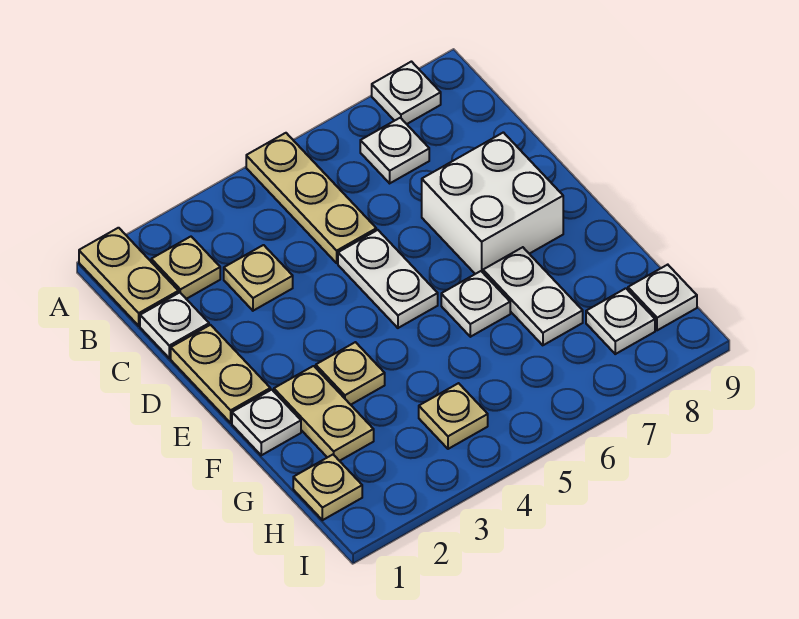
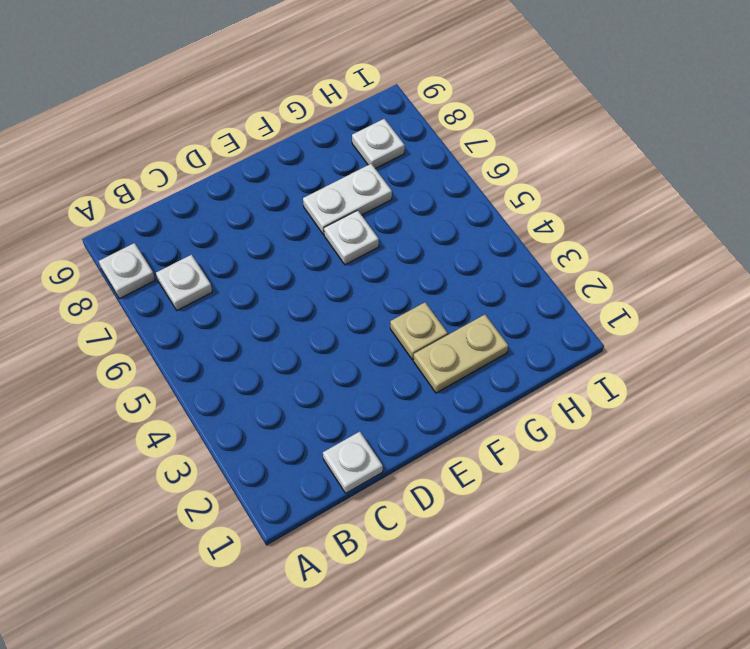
none -> tan plate A1:B1 level 1
none -> tan plate A5:C5 level 1
none -> tan plate B2 level 1

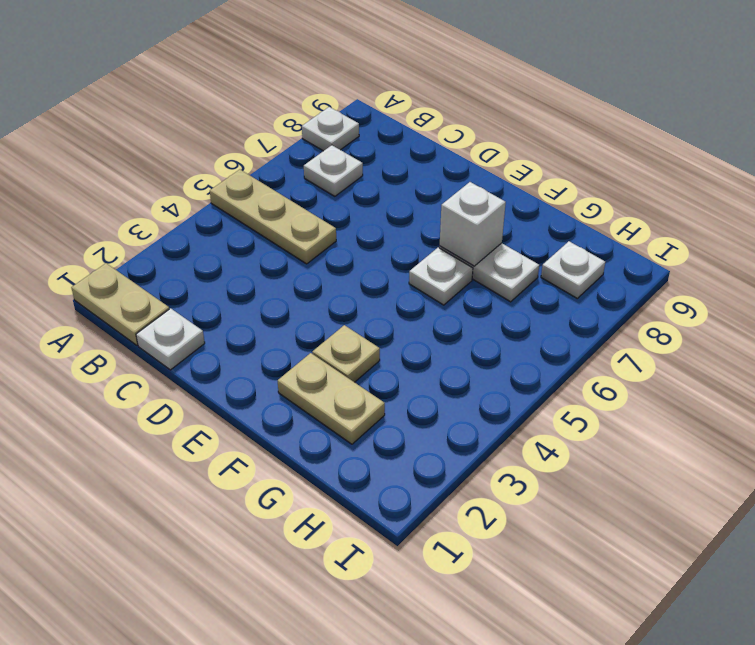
white brick F7 level 2 -> none
none -> tan plate B2 level 1
none -> tan plate C3 level 1
none -> tan plate D1:E1 level 1

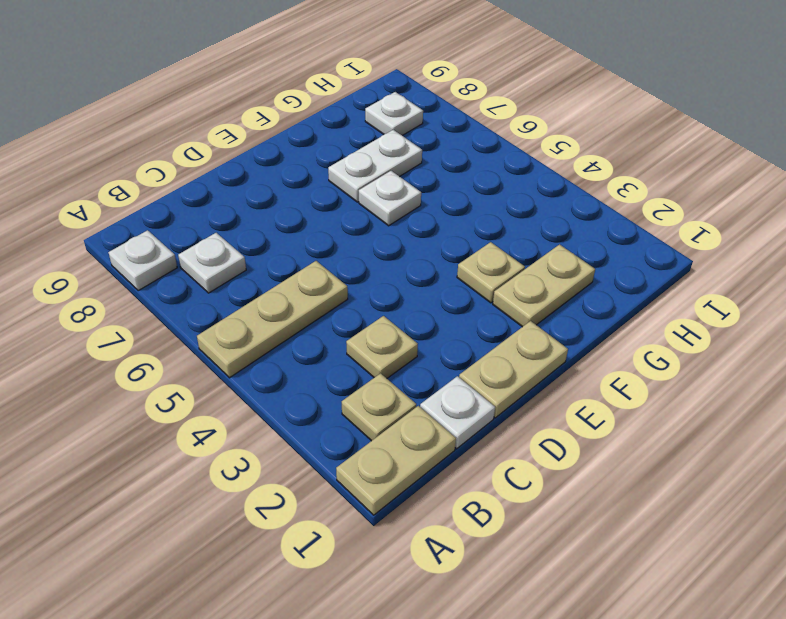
none -> white plate D5:E5 level 1
none -> white brick D7:E8 level 1
none -> white plate F1 level 1

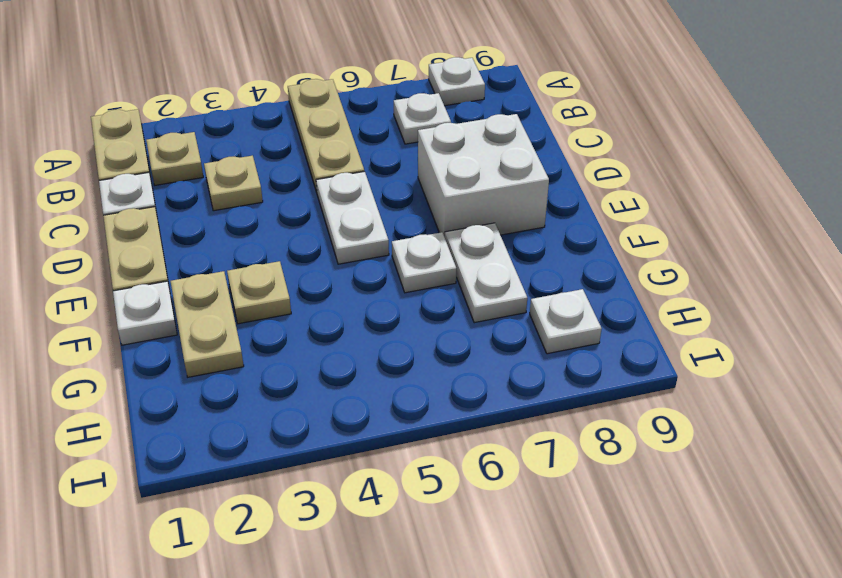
none -> tan plate H1 level 1
none -> tan plate H4 level 1
none -> white plate H9 level 1

